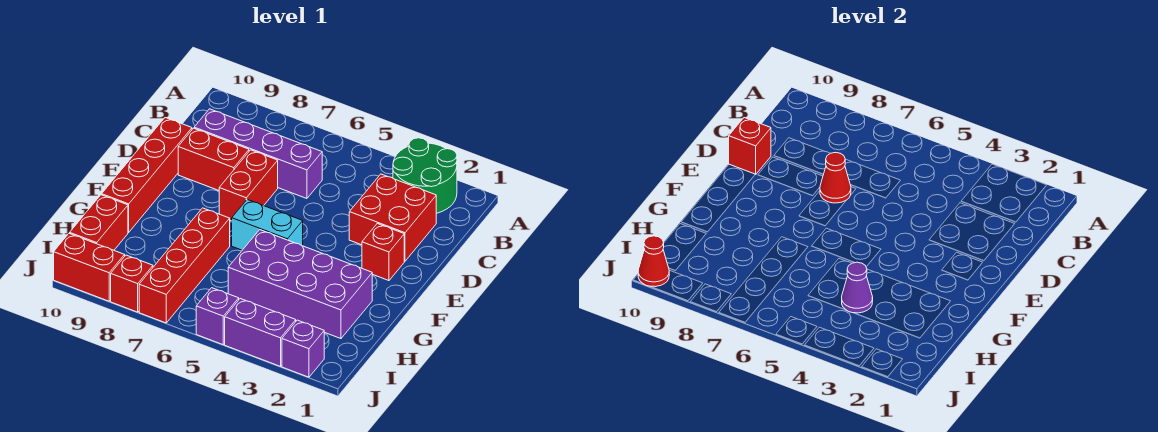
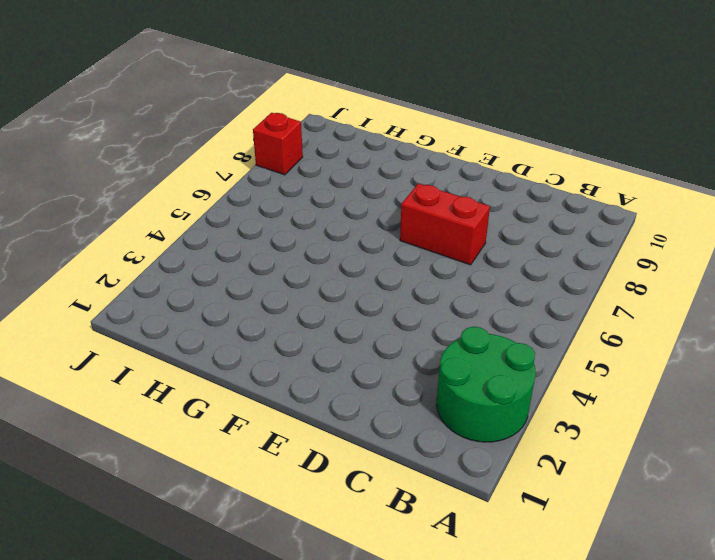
none -> red brick C2:D3 level 1
none -> purple brick C6:C9 level 1
none -> red brick D8:D9 level 1

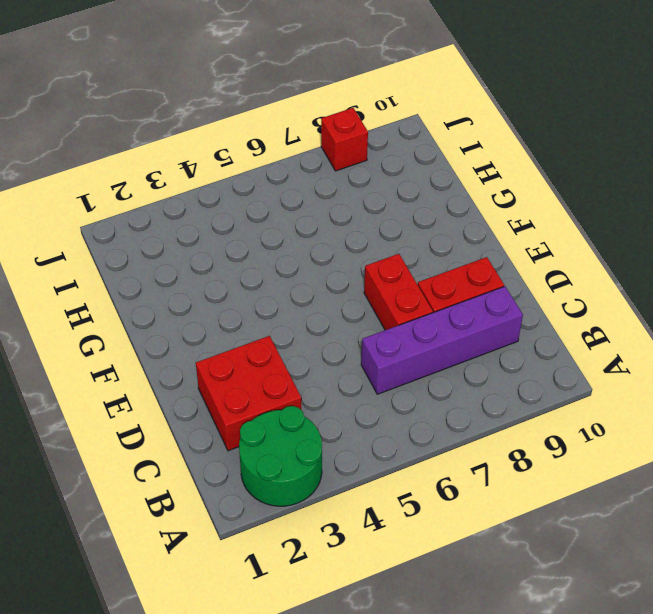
none -> red brick D10:G10 level 1
none -> red brick E2 level 1
none -> cyan brick F5:F6 level 1

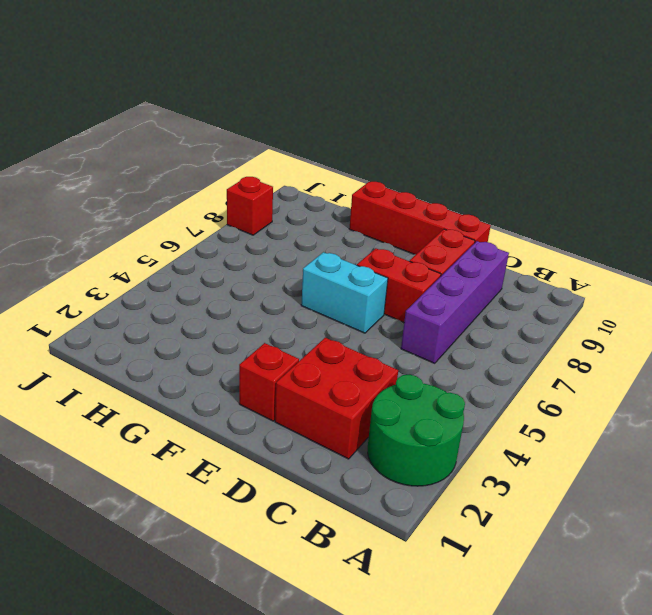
cyan brick E6:F6 level 1 -> cyan brick F5:F6 level 1
none -> purple brick G2:H5 level 1
none -> red brick G7:J7 level 1
none -> red brick H10:I10 level 1

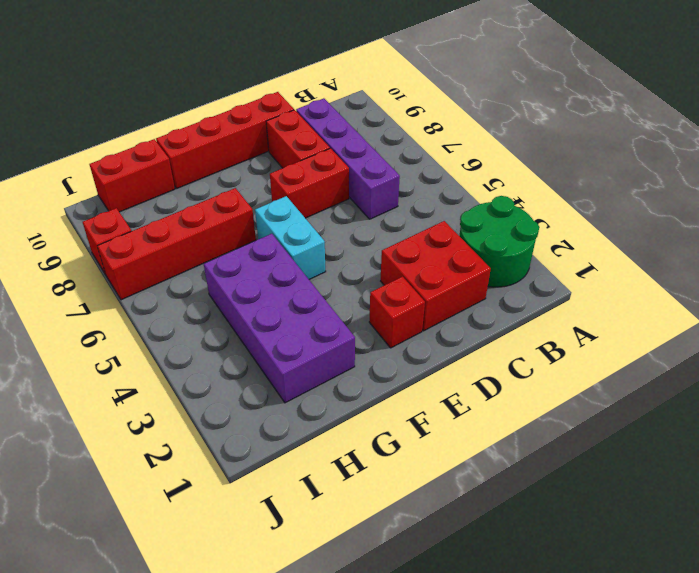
none -> purple brick J2 level 1
none -> purple brick J3:J4 level 1
none -> purple brick J5 level 1

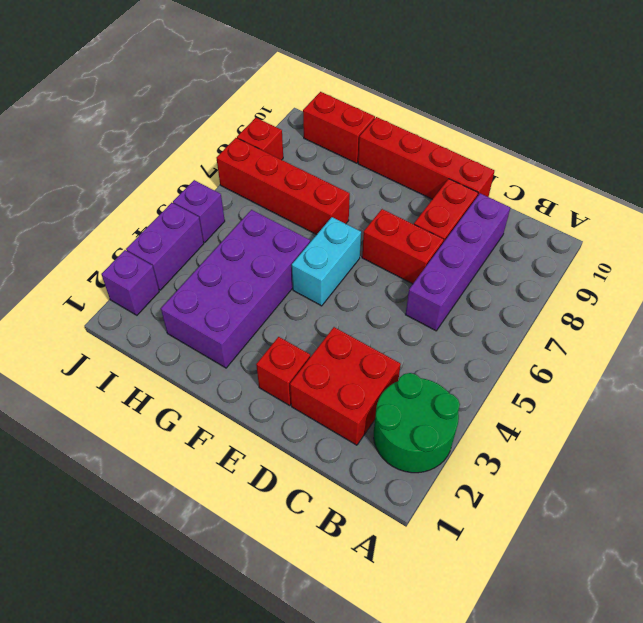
none -> red brick J9:J10 level 1
none -> red cone D7 level 2
none -> red brick D10 level 2

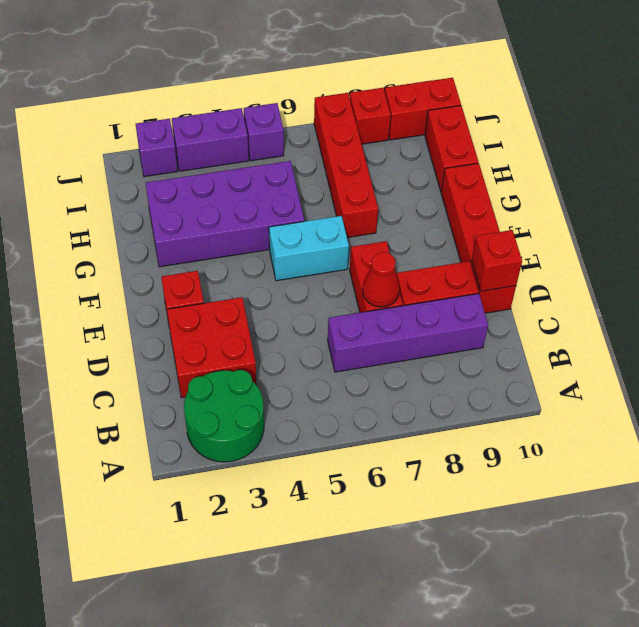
none -> purple cone H4 level 2
none -> red cone J10 level 2

